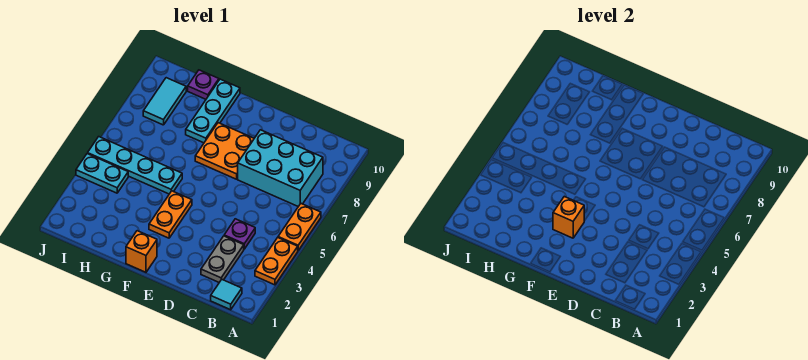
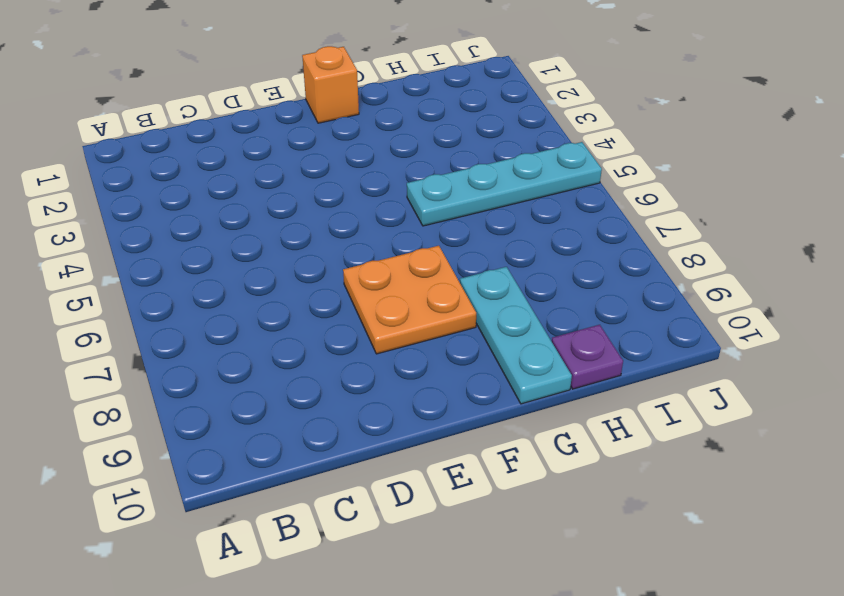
none -> orange plate A3:A4 level 1
none -> orange plate A5:A6 level 1
none -> cyan tile B1 level 1

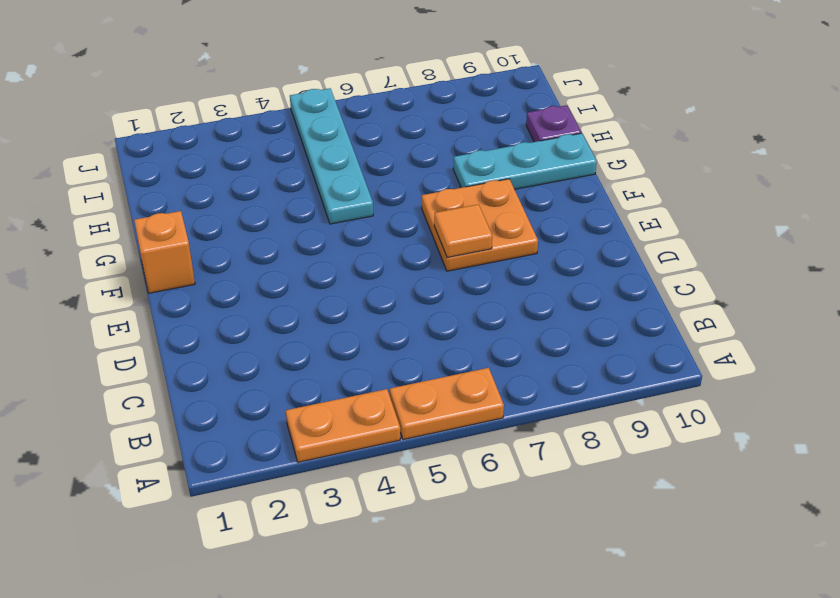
orange tile E7 level 2 -> none
none -> cyan tile B1 level 1
none -> cyan brick B7:D8 level 1
none -> grey plate C2:C3 level 1

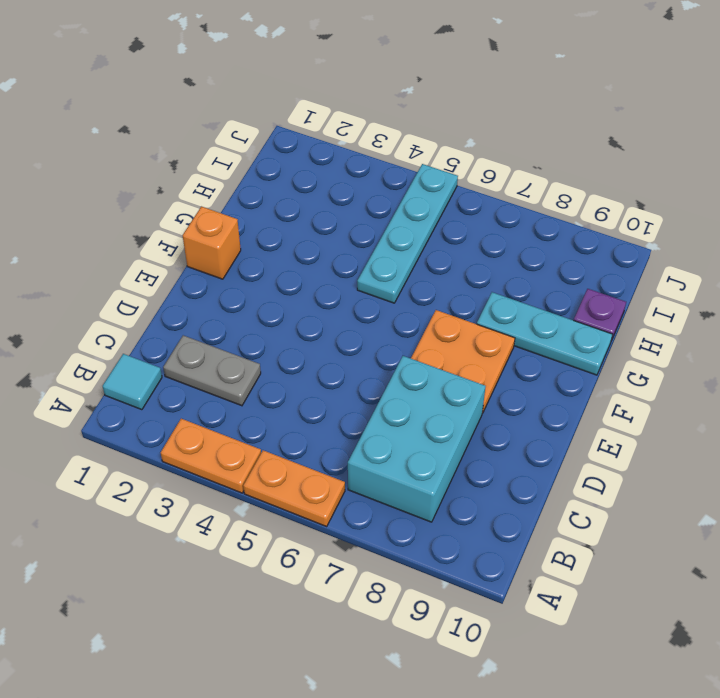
none -> purple plate C4 level 1
none -> orange plate F3:F4 level 1
none -> cyan plate I4:J4 level 1

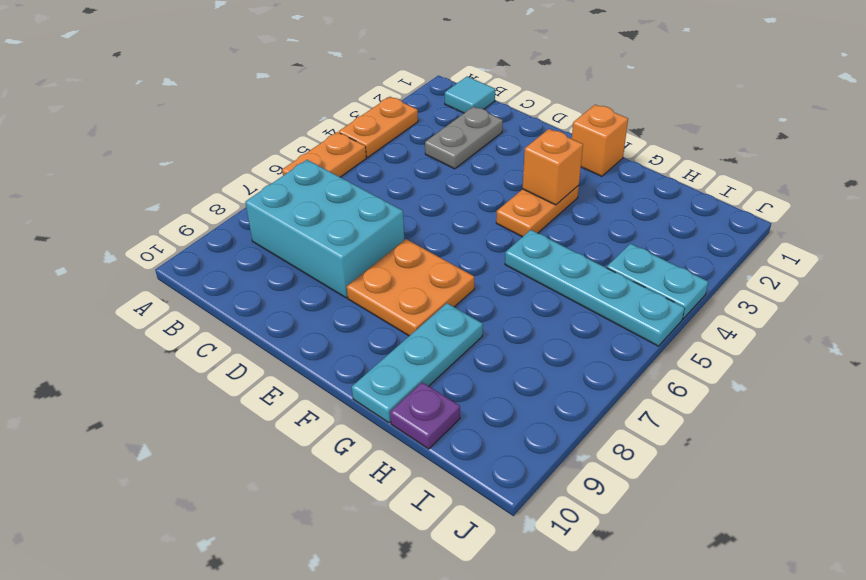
none -> purple plate C4 level 1
none -> cyan tile I8:I9 level 1

